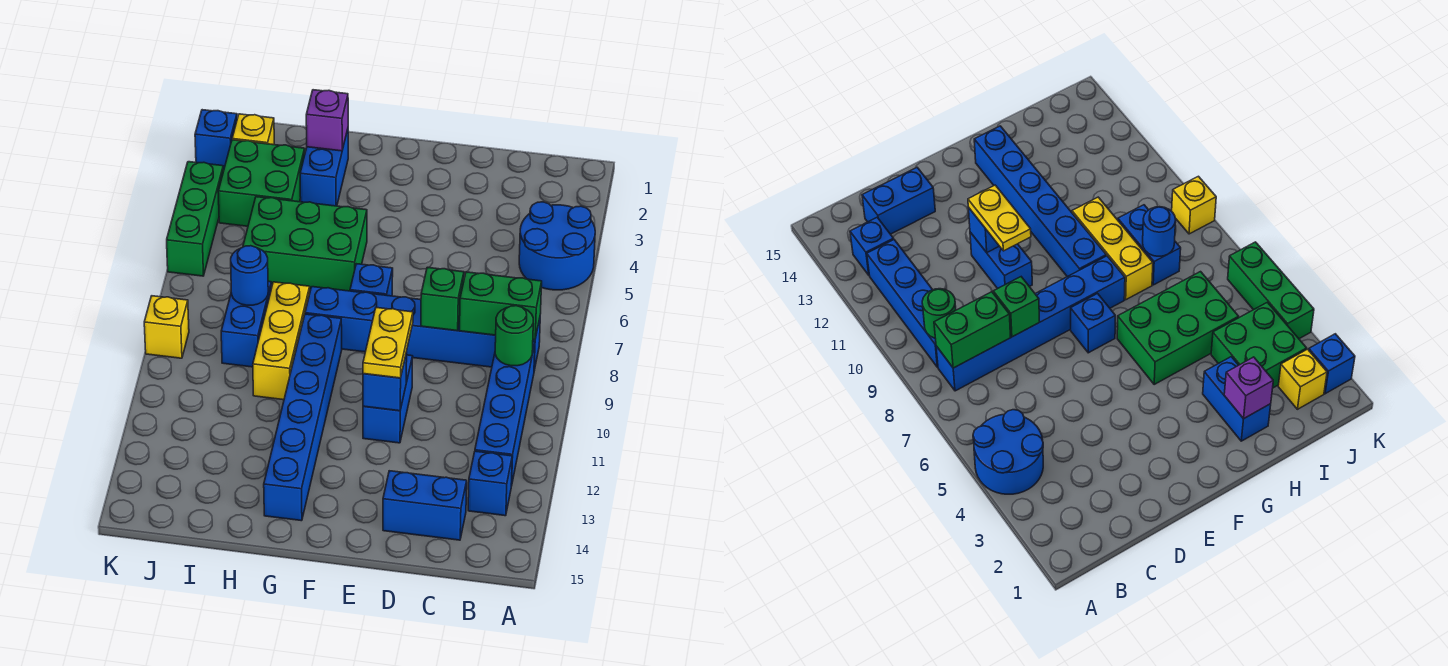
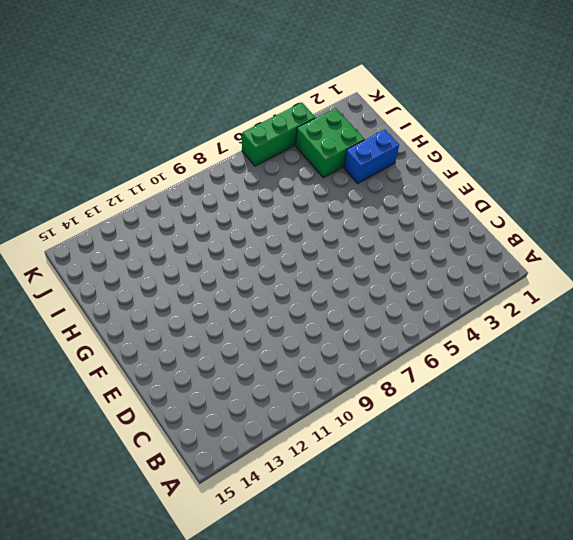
none -> blue round brick A4:B5 level 1
none -> blue brick B8:G8 level 1
none -> blue brick B9:B12 level 1

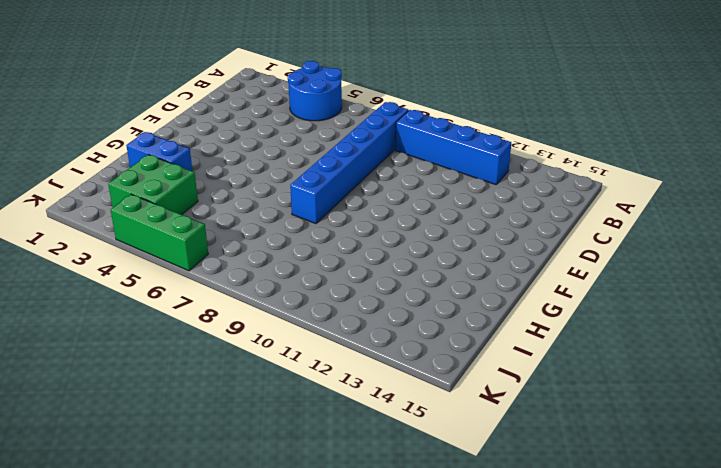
none -> blue brick B13 level 1
none -> blue brick C14:D14 level 1
none -> blue brick E10:E11 level 1

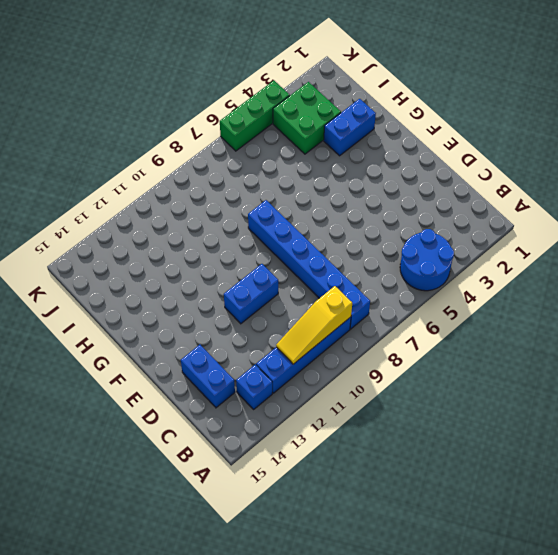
yellow slope B9:B11 level 2 top 9 -> green round brick B9 level 2
none -> blue brick F7 level 1
none -> green brick G5:I6 level 1
none -> blue brick G9:G14 level 1

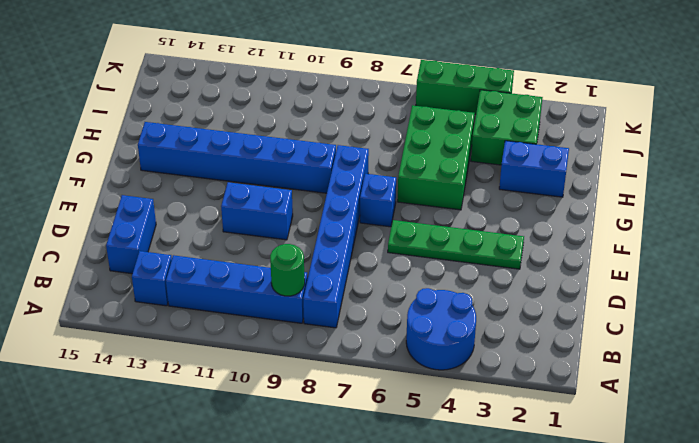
green plate E3:E6 level 1 -> none
none -> yellow brick H8:H10 level 1
none -> blue brick I8:I9 level 1
none -> yellow brick J2 level 1

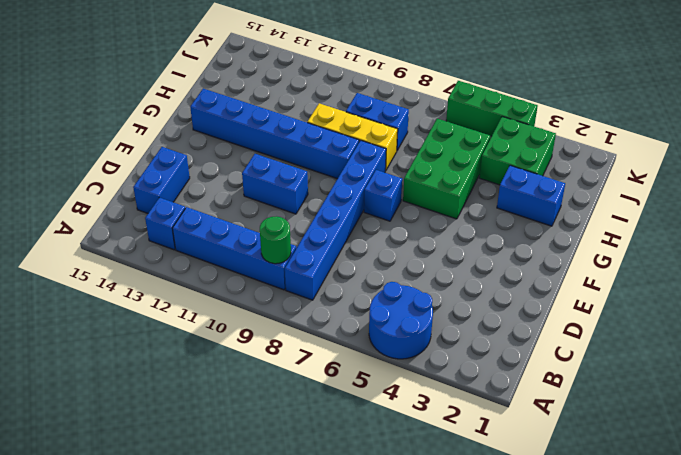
none -> yellow brick J2 level 1
none -> blue brick K2 level 1
none -> yellow brick K9 level 1

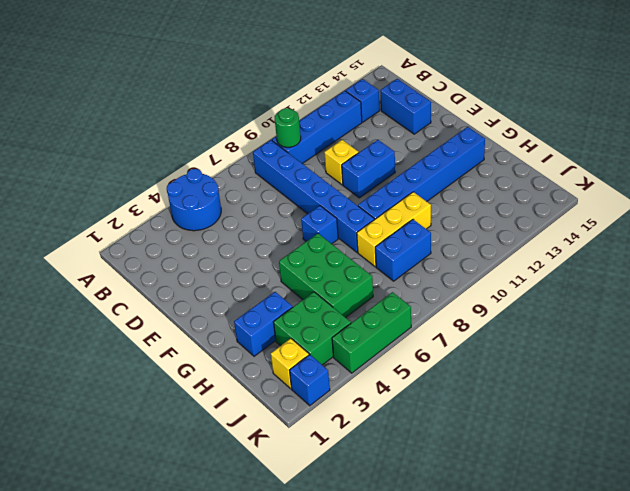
yellow brick D10 level 1 -> yellow brick K9 level 1
none -> green brick B8:C8 level 2
none -> green brick D8 level 2
none -> blue brick E11 level 2

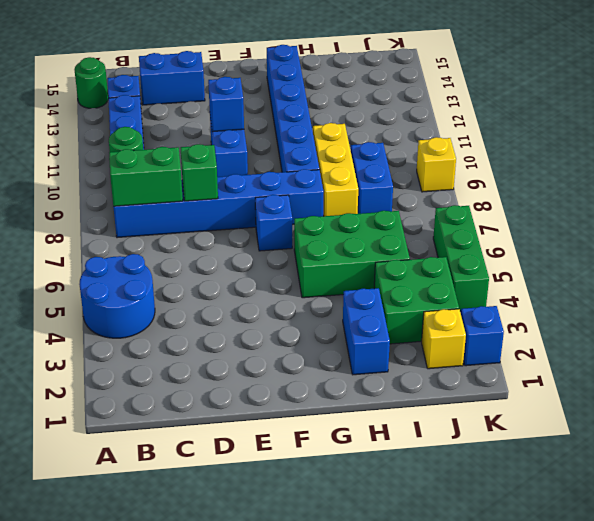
green round brick A14 level 1 -> none
none -> purple brick H2 level 2
none -> blue round brick I8 level 2
none -> yellow plate E10:E11 level 3

